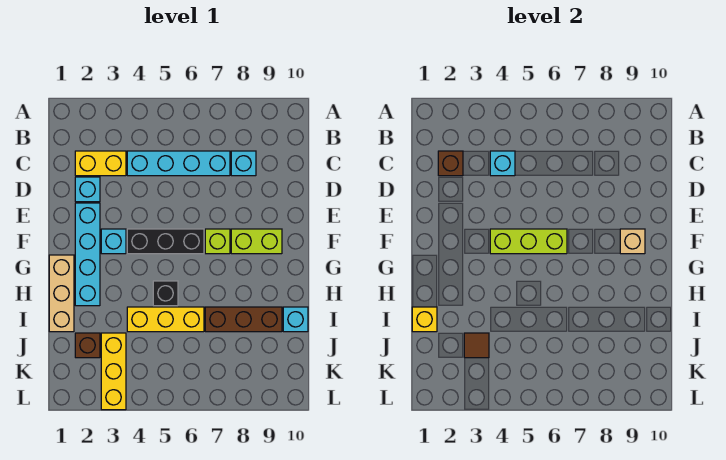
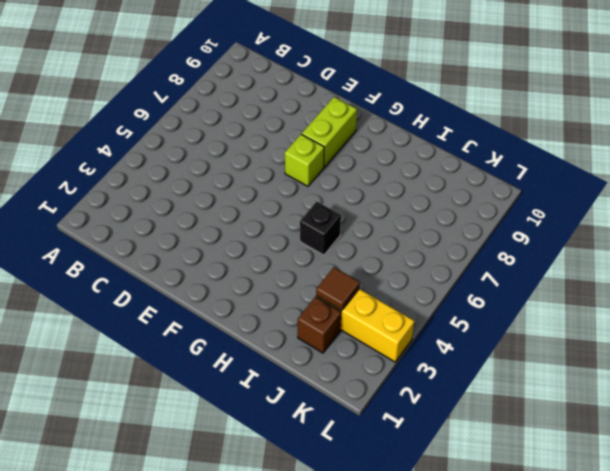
none -> yellow brick C2:C3 level 1
none -> cyan brick C4:C7 level 1
none -> cyan brick C8 level 1

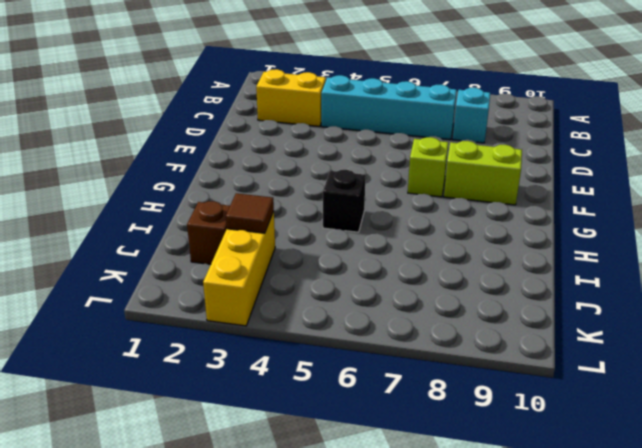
none -> cyan brick D2 level 1
none -> cyan brick E2:H2 level 1
none -> cyan brick F3 level 1

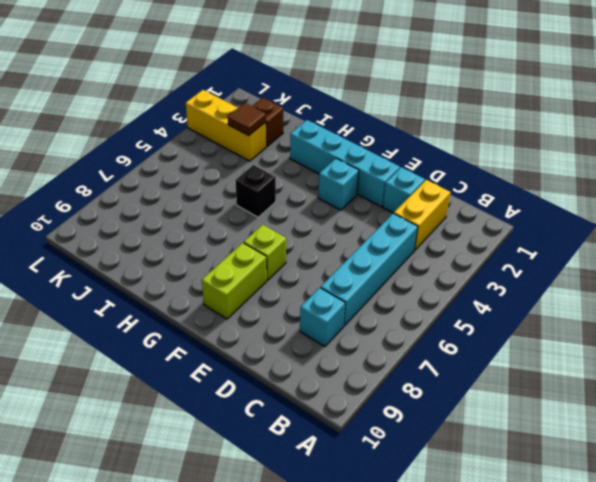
none -> black brick F4:F6 level 1
none -> tan brick G1:I1 level 1
none -> yellow brick I4:I6 level 1

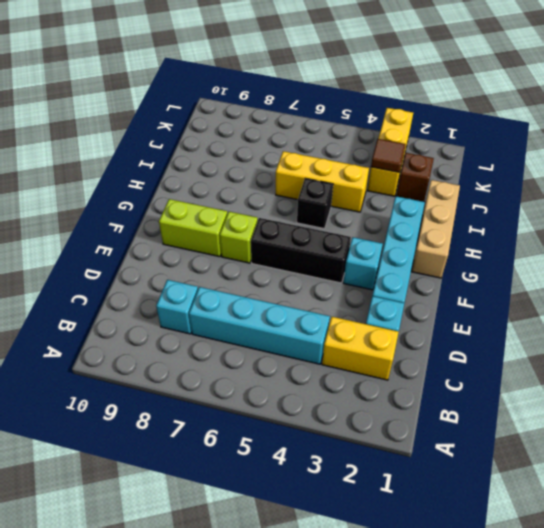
none -> brown brick I7:I9 level 1
none -> cyan brick I10 level 1
none -> brown brick C2 level 2

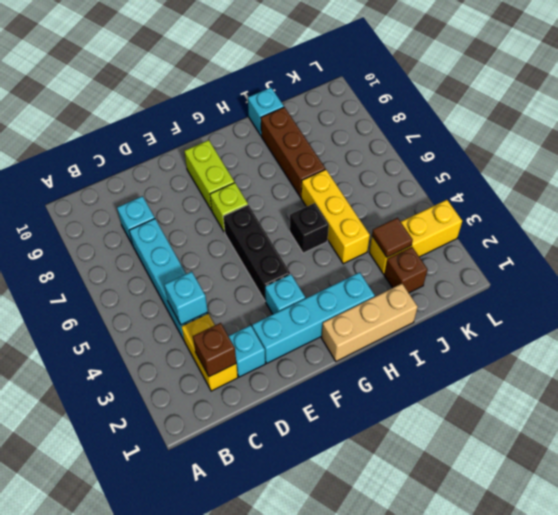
none -> lime brick F4:F6 level 2
none -> tan brick F9 level 2
none -> yellow brick I1 level 2

